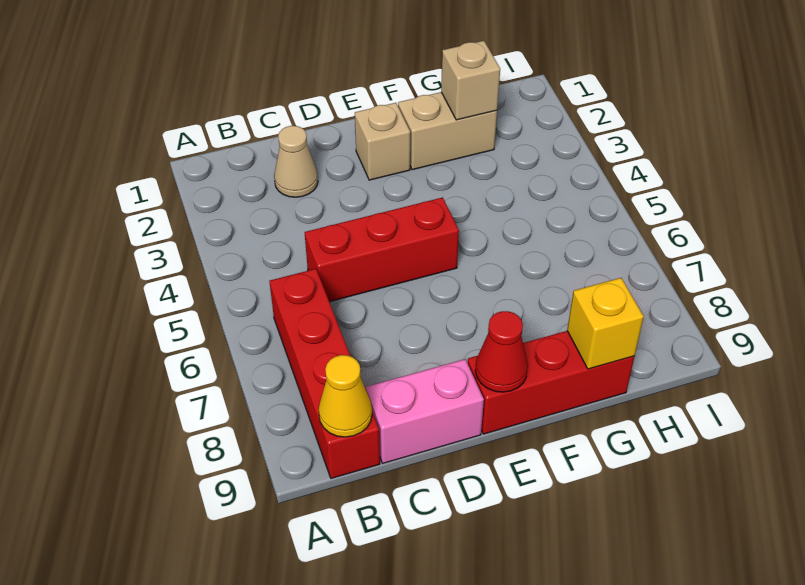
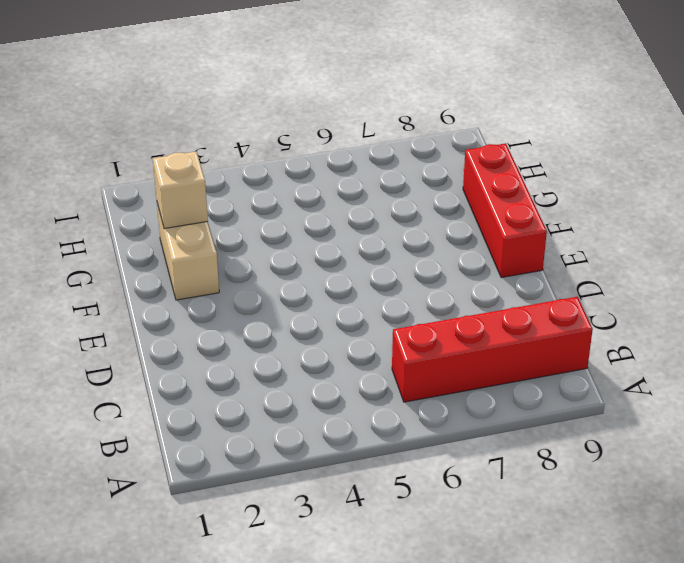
none -> tan cone C2 level 1
none -> red brick C5:E5 level 1

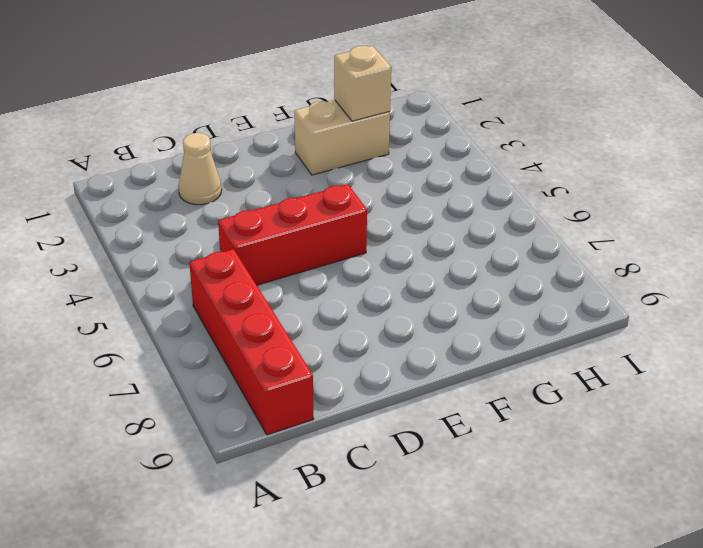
none -> pink brick C9:D9 level 1
none -> tan brick E2 level 1

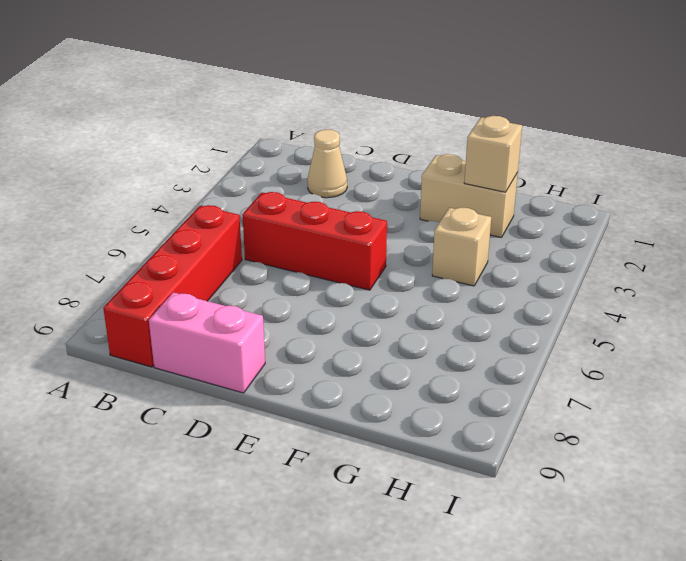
tan brick G4 level 1 -> tan brick E2 level 1
none -> red brick E9:G9 level 1
none -> yellow cone B9 level 2

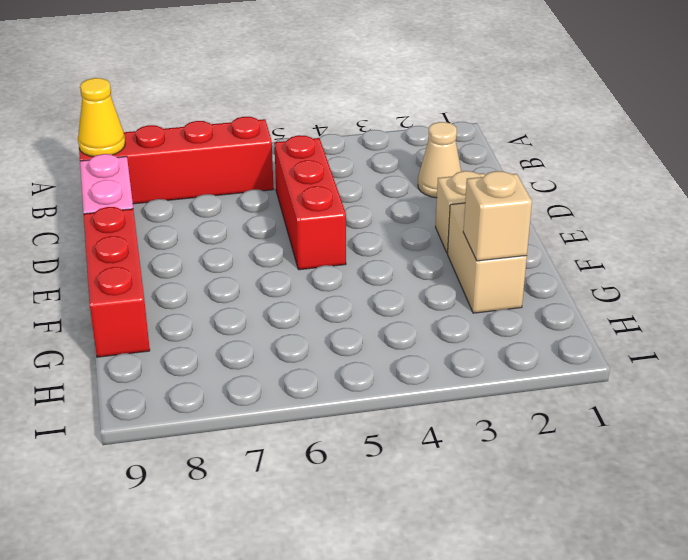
none -> red cone E9 level 2
none -> yellow brick G9 level 2

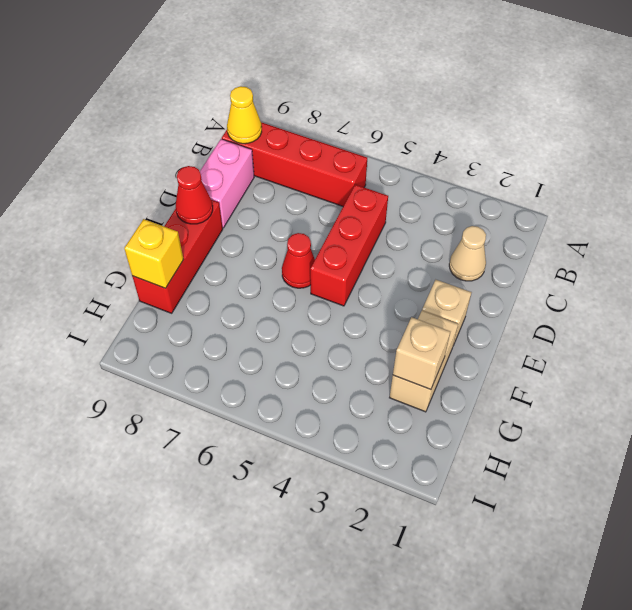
red cone E6 level 1 -> none

